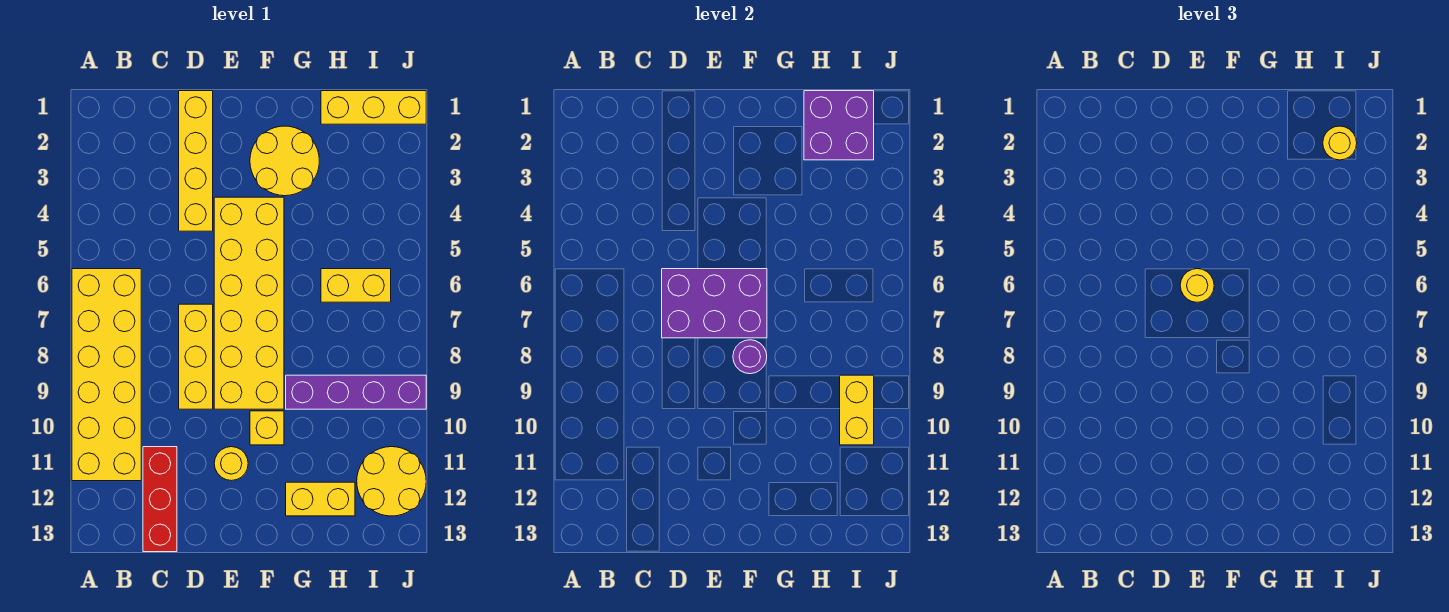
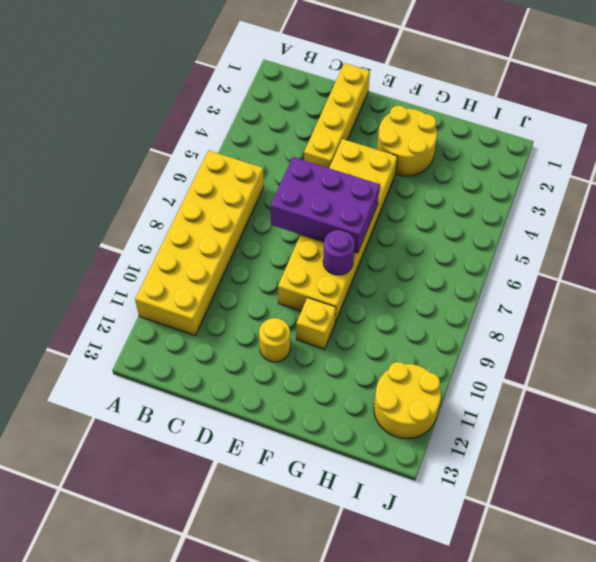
none -> red brick C11:C13 level 1
none -> yellow brick D7:D9 level 1
none -> purple brick G9:J9 level 1

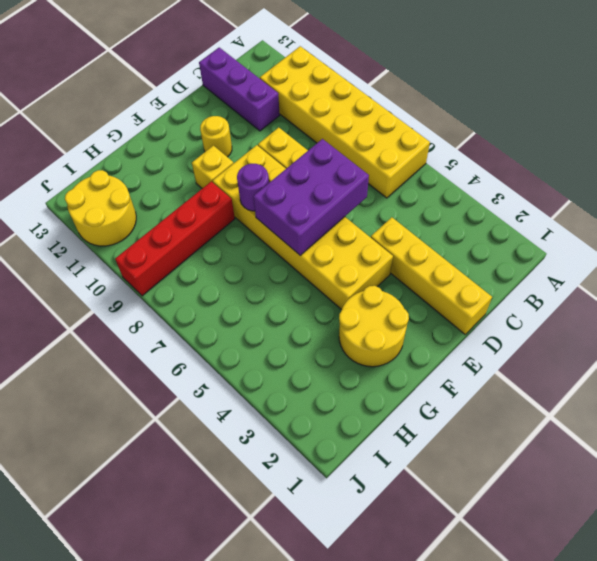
purple brick C11:C13 level 1 -> red brick C11:C13 level 1
red brick G9:J9 level 1 -> purple brick G9:J9 level 1
none -> yellow brick G12:H12 level 1
none -> yellow brick H1:J1 level 1
none -> yellow brick H6:I6 level 1

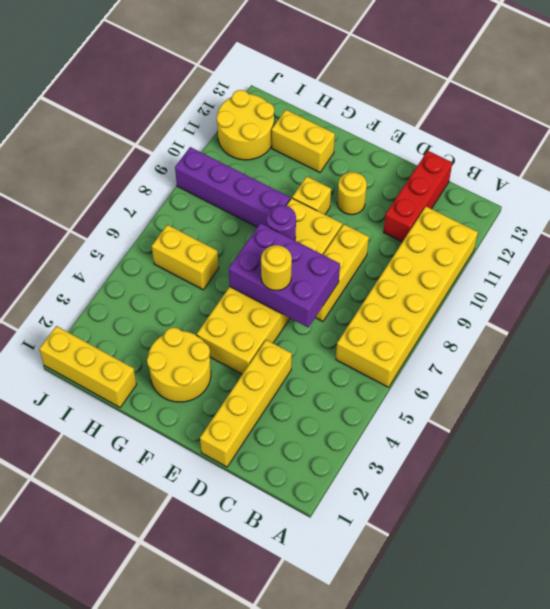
none -> purple brick H1:I2 level 2
none -> yellow brick I9:I10 level 2
none -> yellow round brick I2 level 3

